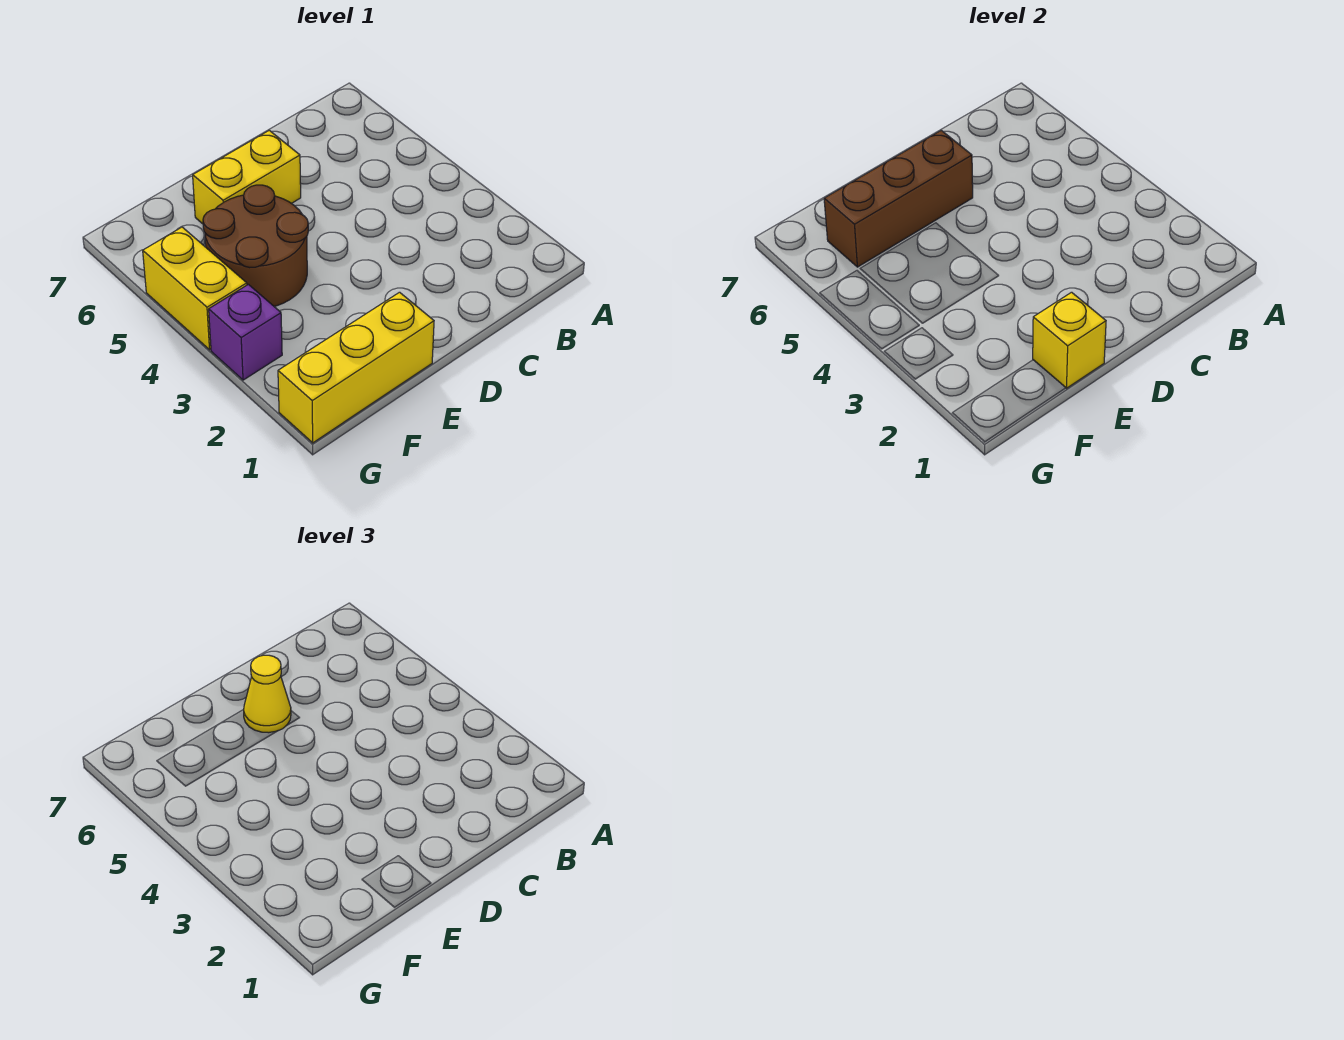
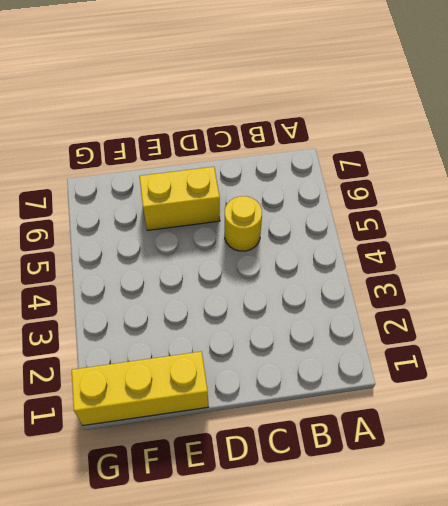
yellow round brick C5 level 1 -> none
none -> brown round brick E4:F5 level 1
none -> purple brick G3 level 1

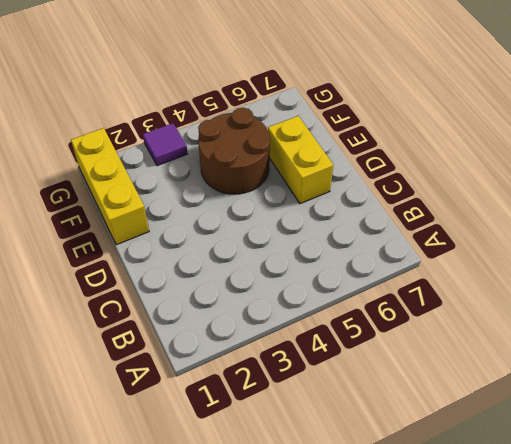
purple tile G3 level 1 -> purple brick G3 level 1
none -> yellow brick G4:G5 level 1
none -> brown brick D6:F6 level 2

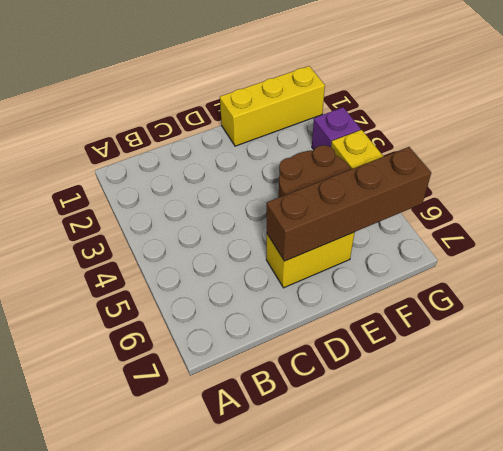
brown brick D6:G6 level 2 -> brown brick D6:F6 level 2
none -> yellow brick E1 level 2
none -> yellow cone D6 level 3

